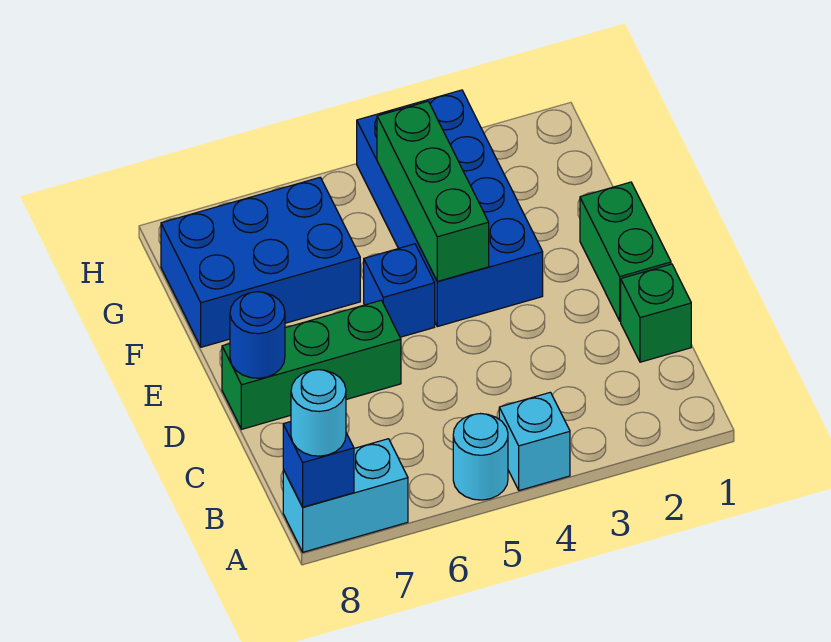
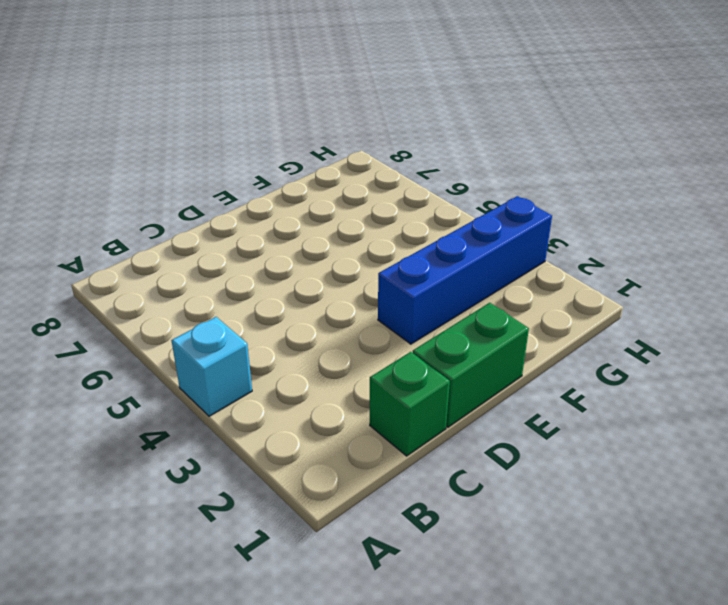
blue brick E3:H3 level 1 -> blue brick E3:H4 level 1
none -> cyan round brick A5 level 1
none -> cyan brick A7:A8 level 1
none -> green brick D6:D8 level 1

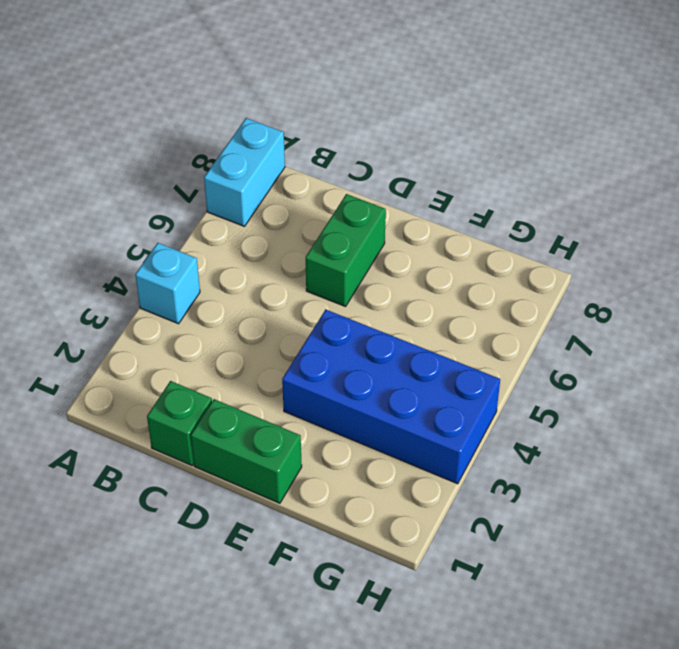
green brick D6:D7 level 1 -> green brick D6:D8 level 1
none -> cyan round brick A5 level 1
none -> blue brick E5 level 1
none -> blue brick F6:G8 level 1

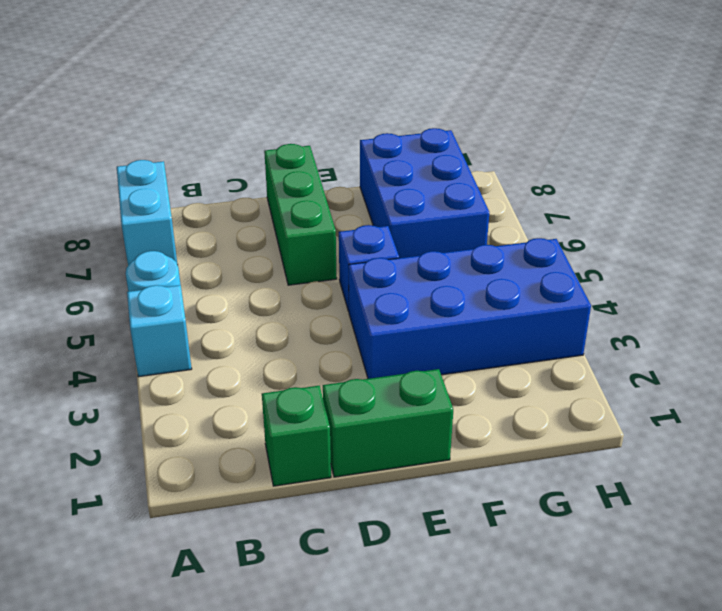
none -> blue brick A8 level 2
none -> blue round brick D8 level 2
none -> green brick E4:G4 level 2

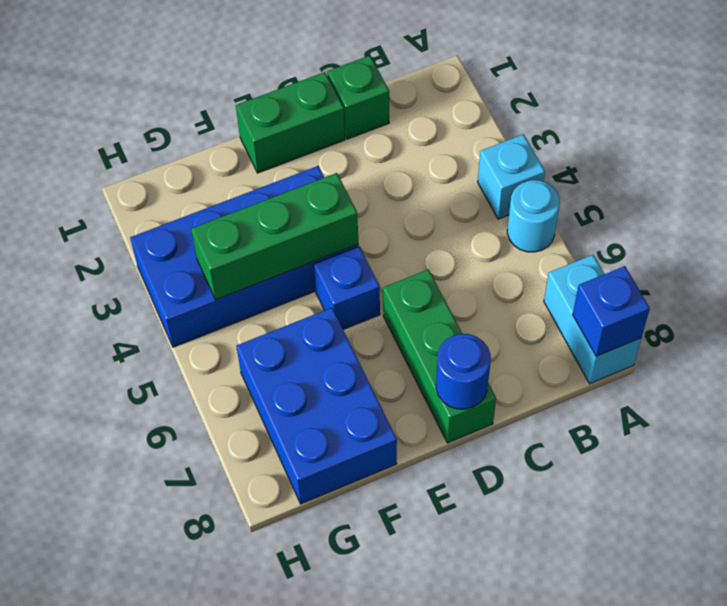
none -> cyan round brick A8 level 3

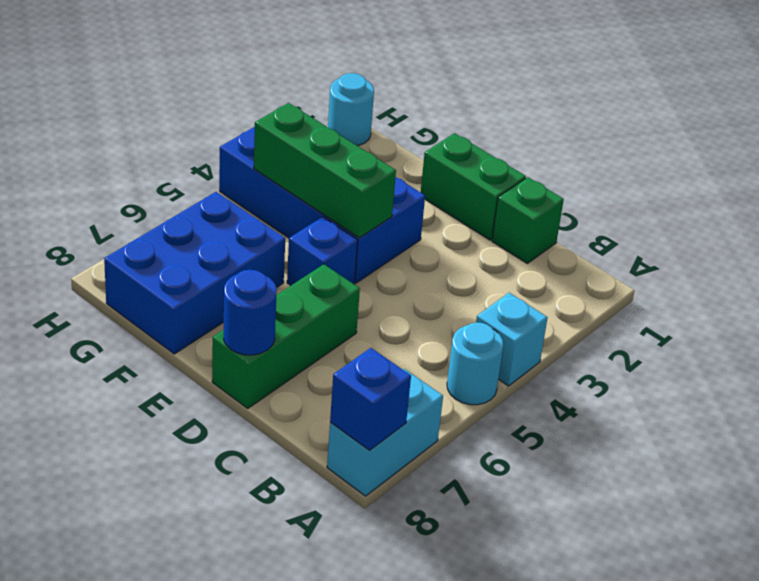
cyan round brick H1 level 1 -> cyan round brick A8 level 3

